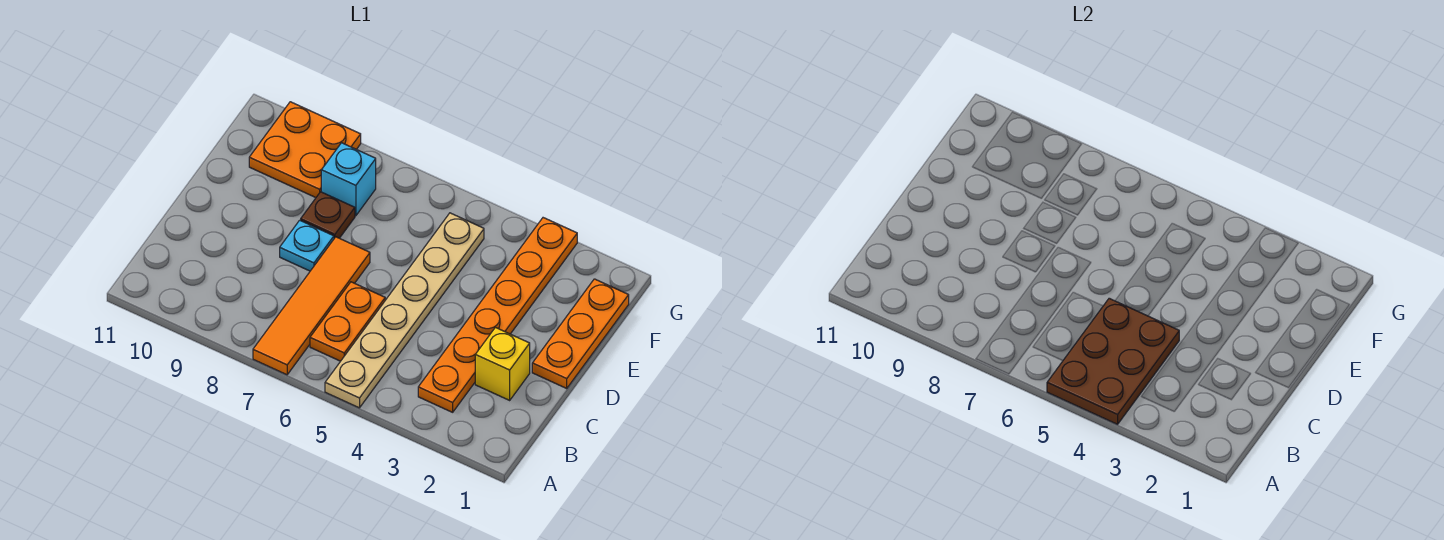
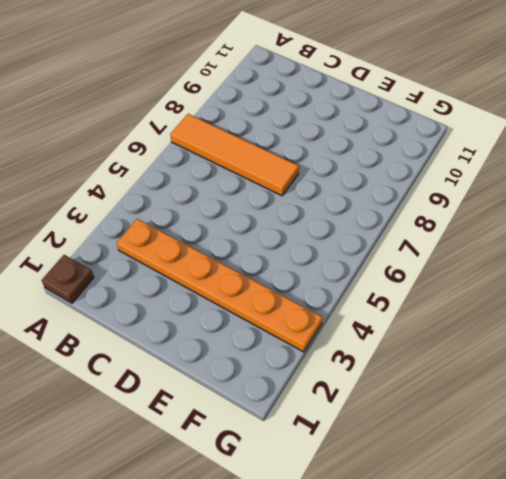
brown plate A1 level 1 -> brown plate E8 level 1
none -> tan plate A5:F5 level 1
none -> orange plate B6:C6 level 1

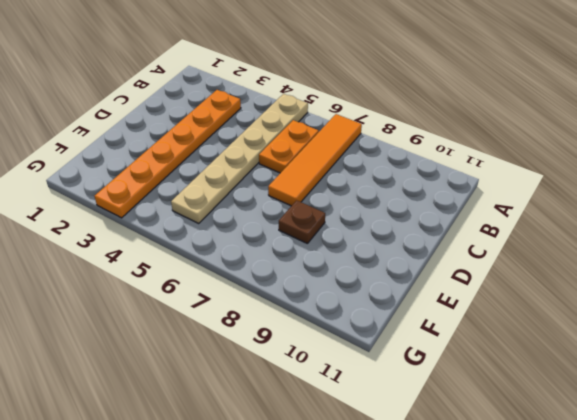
none -> yellow brick C2 level 1
none -> orange plate D1:F1 level 1

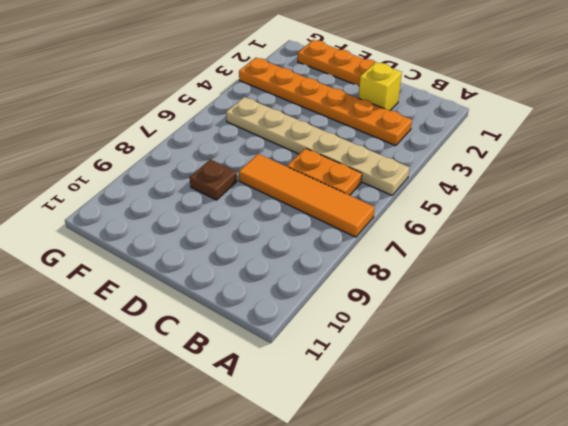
none -> cyan plate D8 level 1
none -> cyan brick F8 level 1

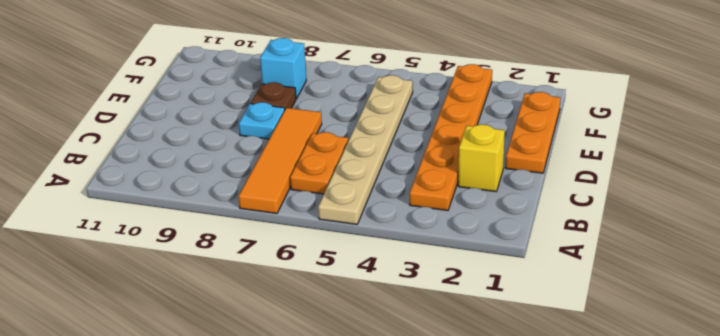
none -> orange plate F9:G10 level 1
none -> brown plate A4:C5 level 2

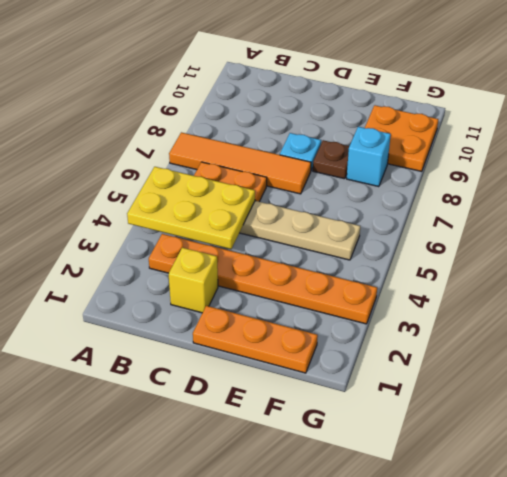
yellow plate A4:C5 level 2 -> brown plate A4:C5 level 2

